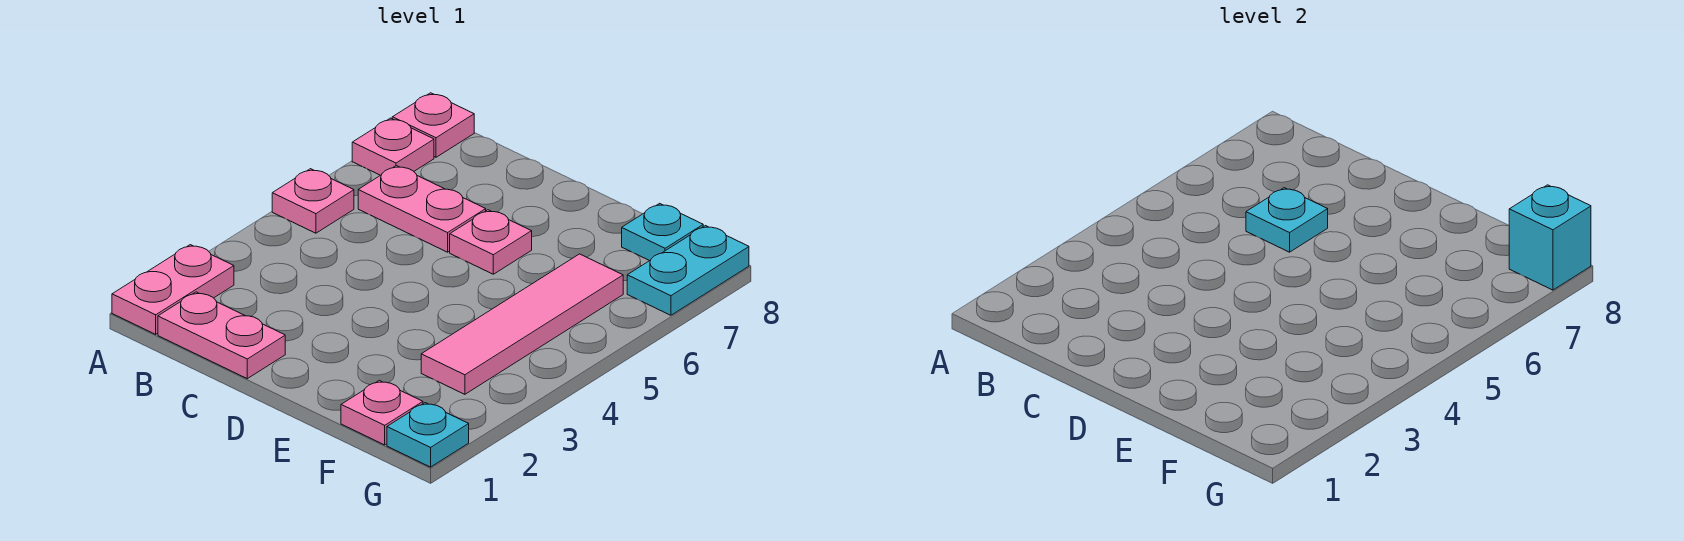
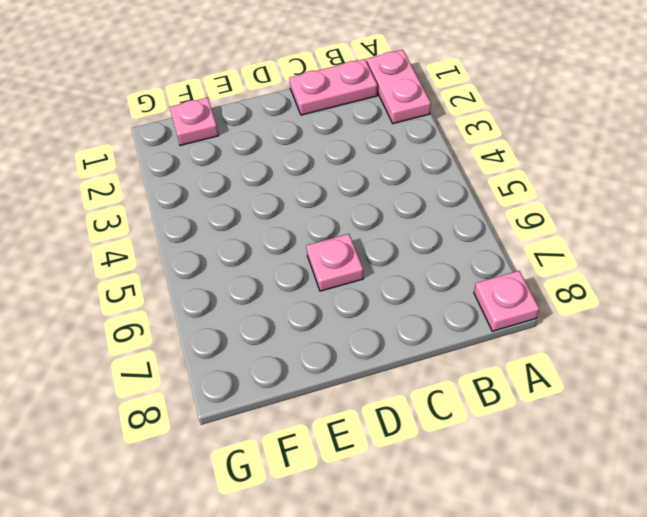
none -> pink plate A5 level 1
none -> pink plate A7 level 1
none -> pink plate B6:C6 level 1

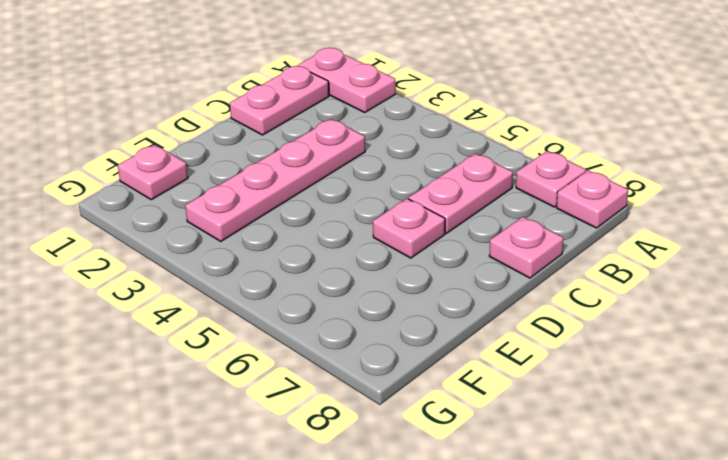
pink plate C3:F3 level 1 -> pink tile F3:F6 level 1
pink plate C8 level 1 -> pink plate A5 level 1
none -> cyan plate F8 level 1
none -> cyan plate G1 level 1
none -> cyan plate G7:G8 level 1

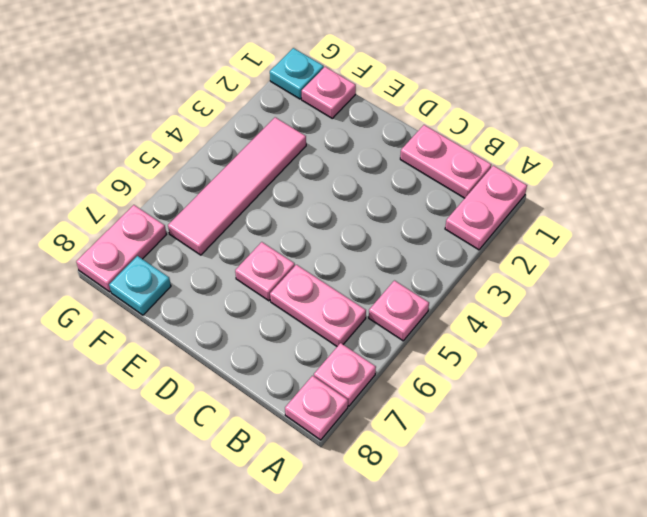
pink plate G7:G8 level 1 -> cyan plate G7:G8 level 1
none -> cyan plate C6 level 2
none -> cyan brick G8 level 2

